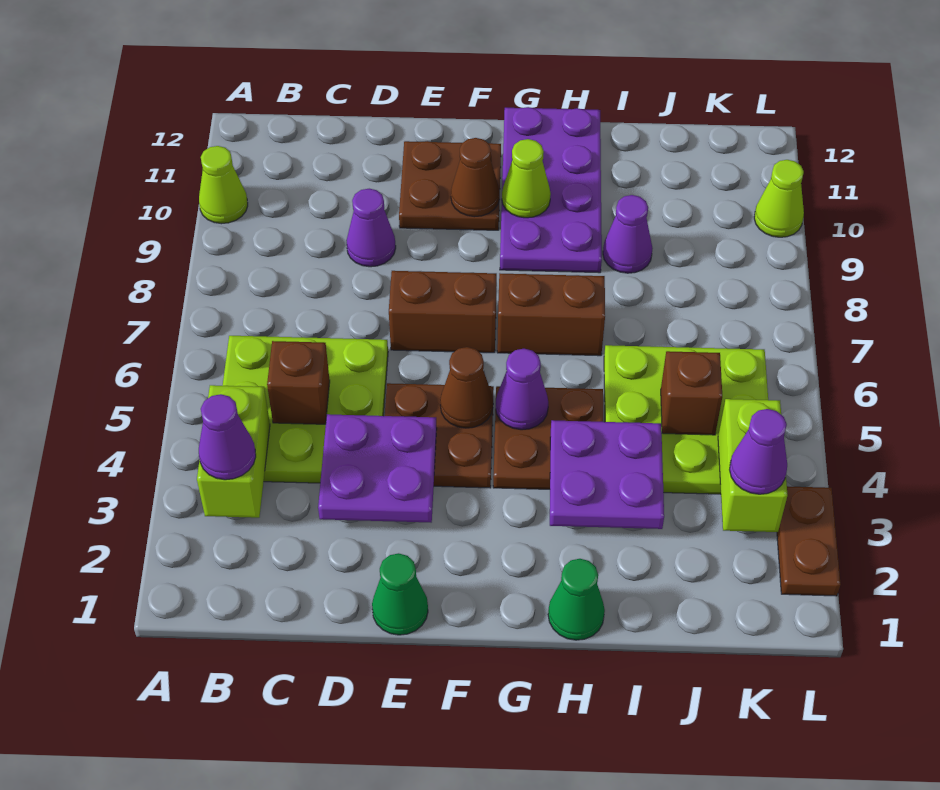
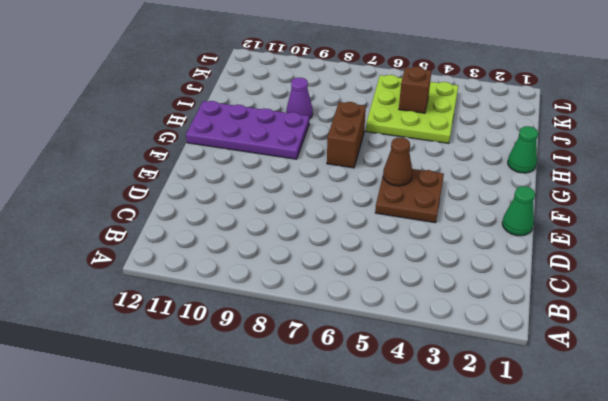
none -> lime cone A10 level 1
none -> lime plate B4:D6 level 1
none -> purple cone D9 level 1

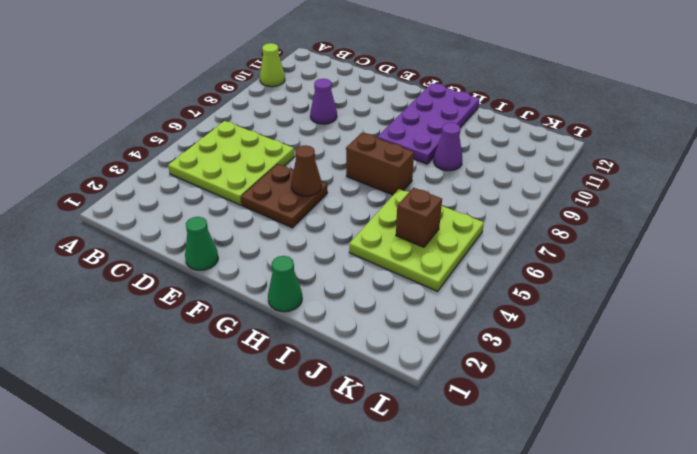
none -> brown brick E7:F7 level 1
none -> brown plate E10:F11 level 1
none -> brown plate G4:H5 level 1

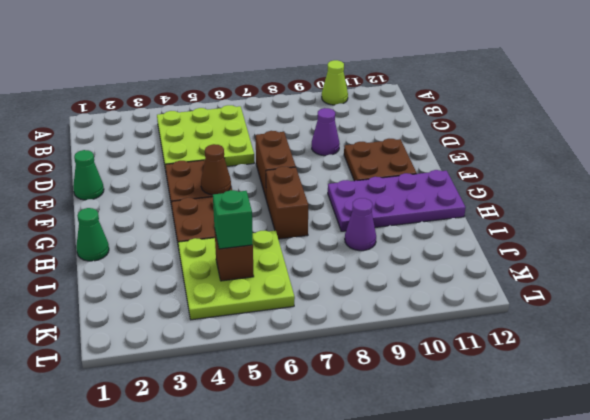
green brick J5 level 3 -> none
none -> brown plate L2:L3 level 1
none -> lime cone L10 level 1
none -> lime brick B3:B4 level 2

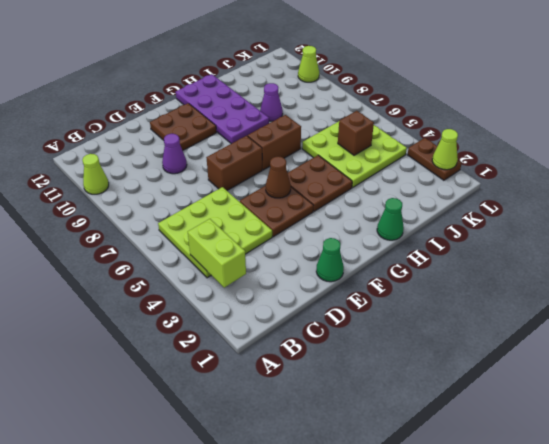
lime cone L2 level 2 -> lime cone G10 level 2
none -> brown brick C5 level 2
none -> purple plate D3:E4 level 2
none -> brown cone F10 level 2

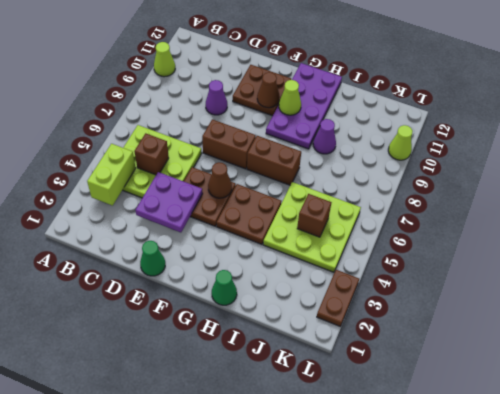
none -> purple cone G5 level 2
none -> purple plate H3:I4 level 2
none -> lime brick K3:K4 level 2

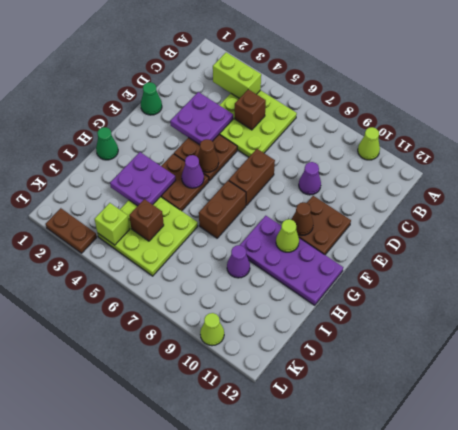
lime brick K4 level 2 -> lime brick K3:K4 level 2
none -> purple cone B3 level 3
none -> purple cone K3 level 3

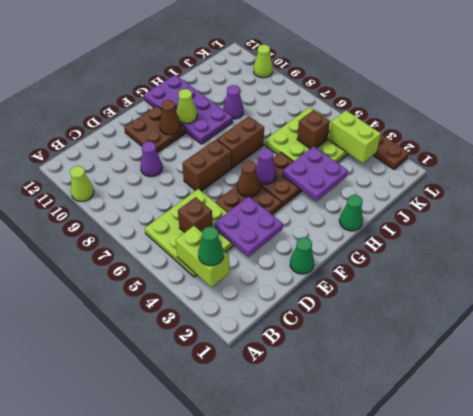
green cone B3 level 3 -> purple cone B3 level 3
none -> purple cone K3 level 3

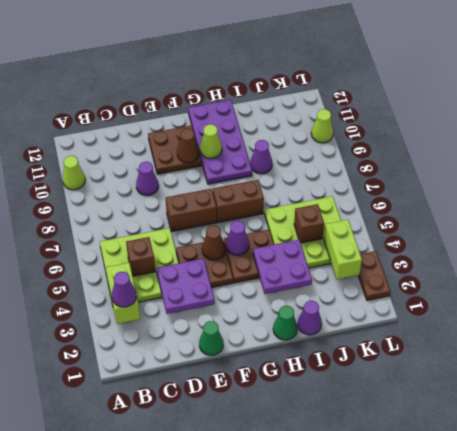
purple cone I1 level 1 -> purple cone K3 level 3

